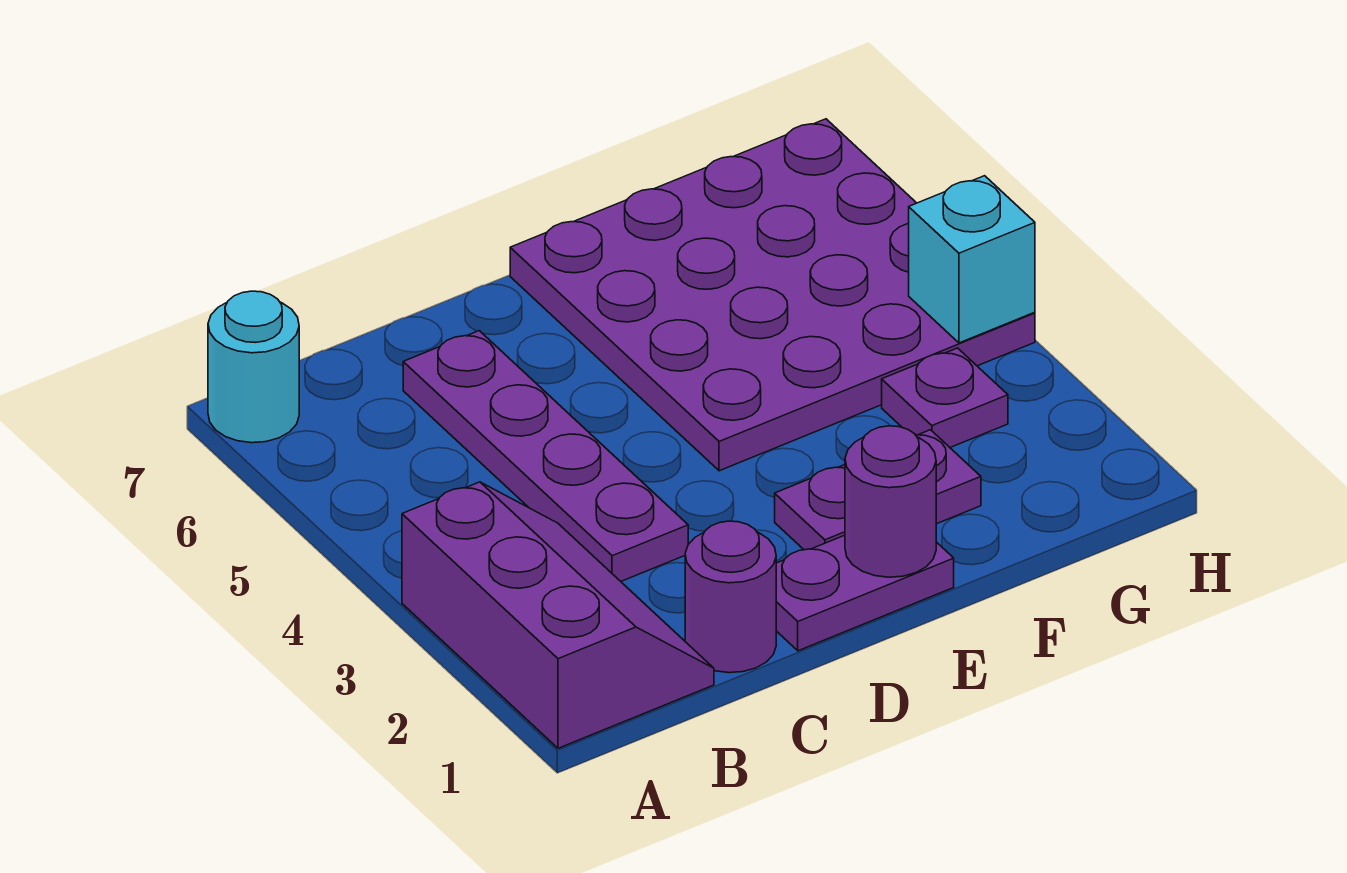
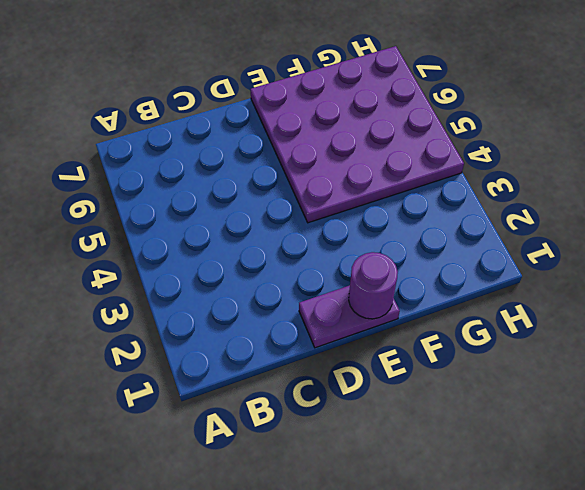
none -> purple slope A1:B3 level 1 top A
none -> cyan round brick A7 level 1

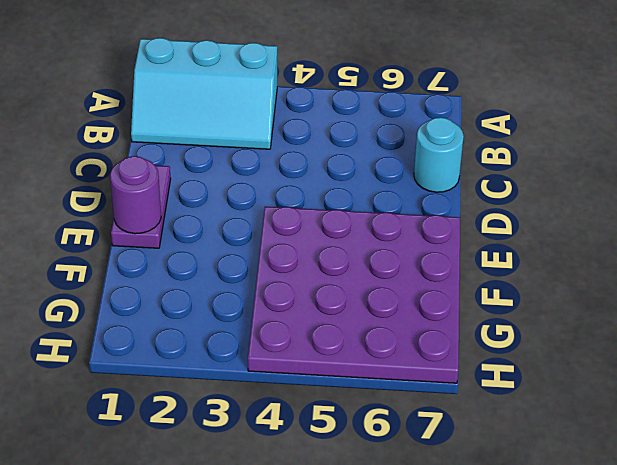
cyan slope A1:B3 level 1 top A -> purple slope A1:B3 level 1 top A
cyan round brick C7 level 1 -> cyan round brick A7 level 1
none -> purple round brick C1 level 1
none -> purple plate C3:C6 level 1

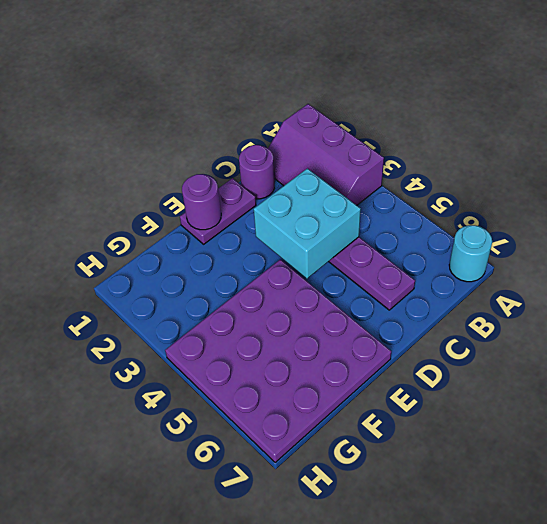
cyan brick C3:D4 level 2 -> none
none -> purple plate E2:F2 level 1
none -> purple plate G3 level 1

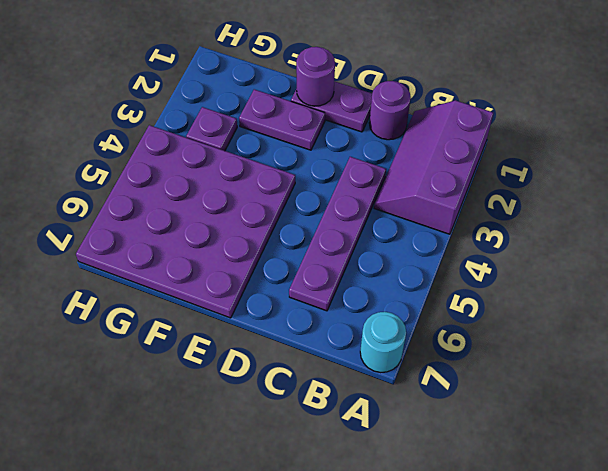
none -> cyan brick H4 level 2

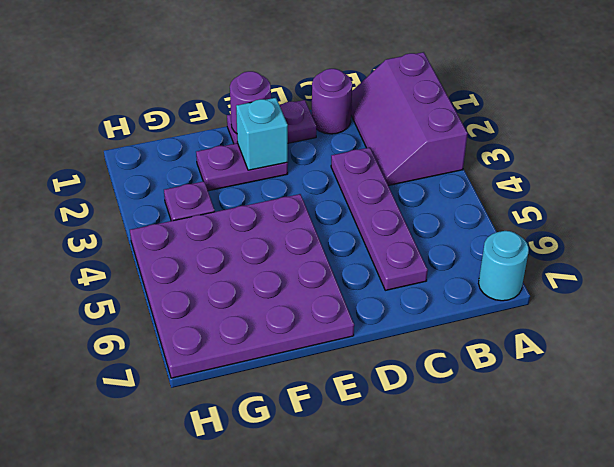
cyan brick E2 level 2 -> cyan brick H4 level 2

